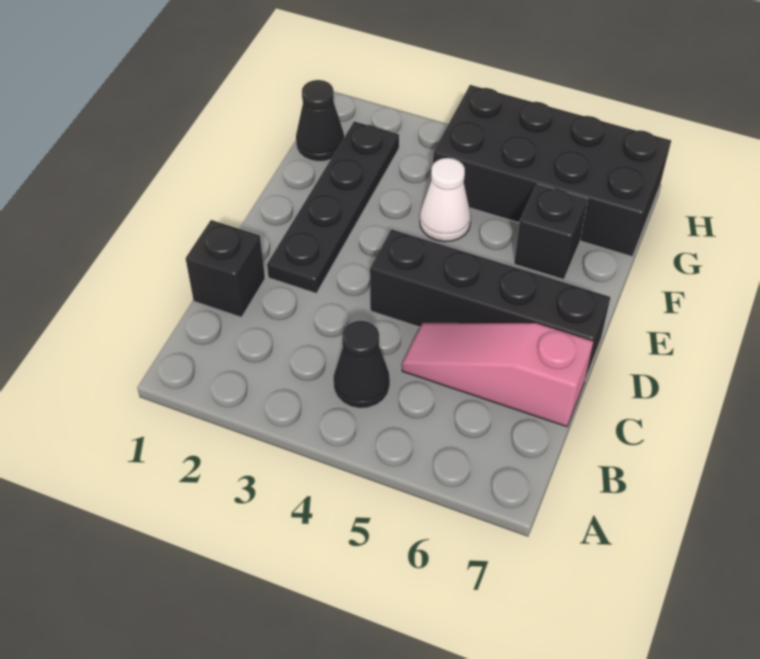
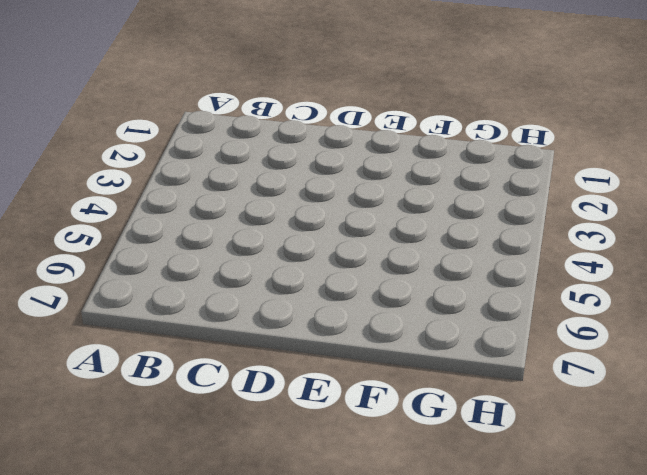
none -> black cone B4 level 1
none -> black brick C1 level 1

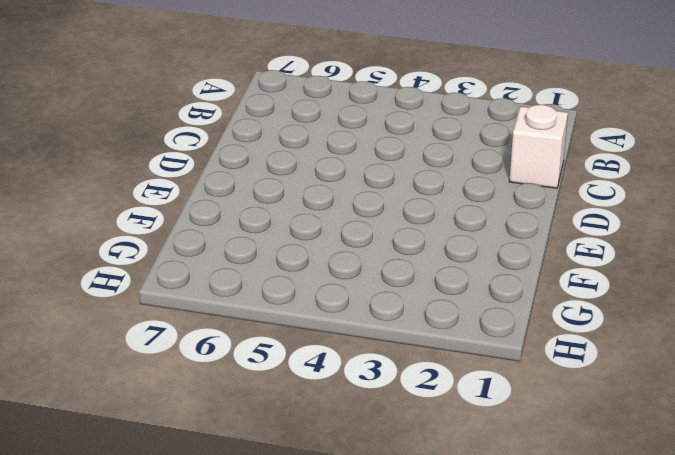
white brick C1 level 1 -> black brick C1 level 1
none -> black cone B4 level 1
none -> pink slope C5:C7 level 1 top 7

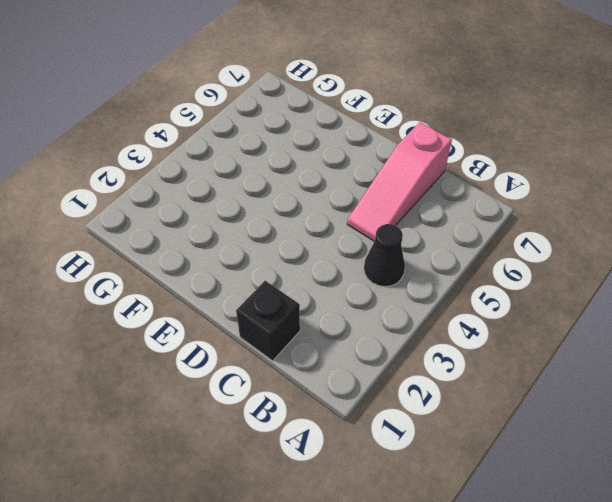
none -> black plate D2:G2 level 1
none -> black brick D4:D7 level 1

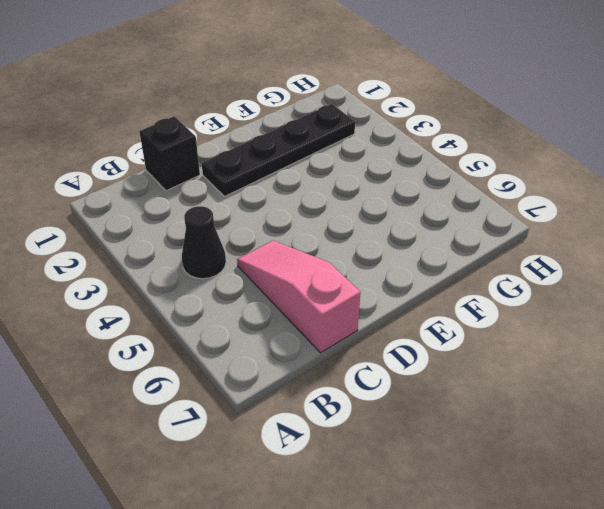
none -> black brick D4:D7 level 1
none -> white cone F4 level 1

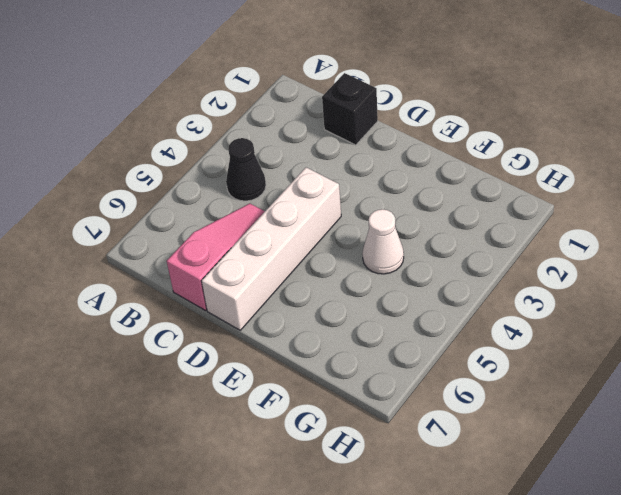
white brick D4:D7 level 1 -> black brick D4:D7 level 1
none -> black plate D2:G2 level 1
none -> black brick F6 level 1

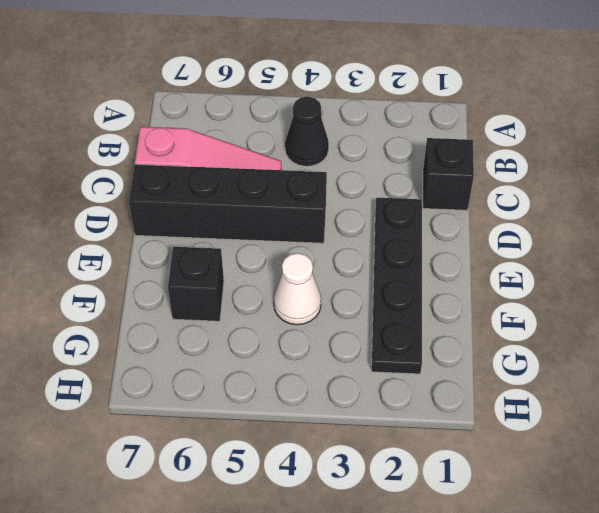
none -> black cone G1 level 1
none -> black brick G4:H7 level 1

